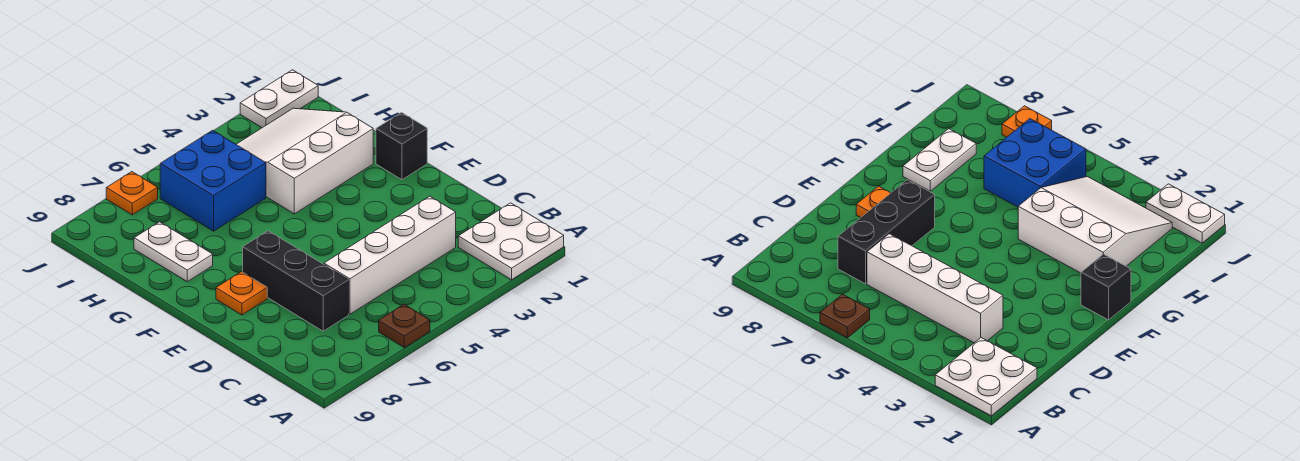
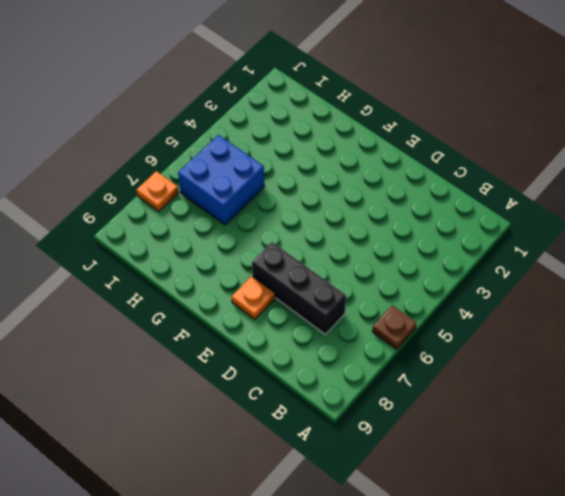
none -> white plate A1:B2 level 1
none -> white brick C3:C6 level 1

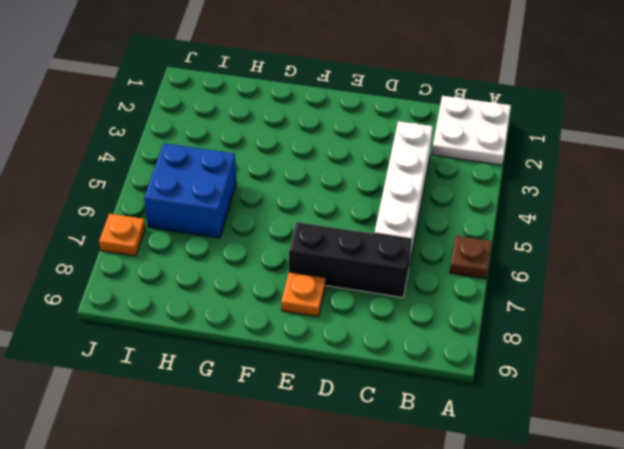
none -> black brick F1 level 1
none -> white slope G2:I4 level 1 top G

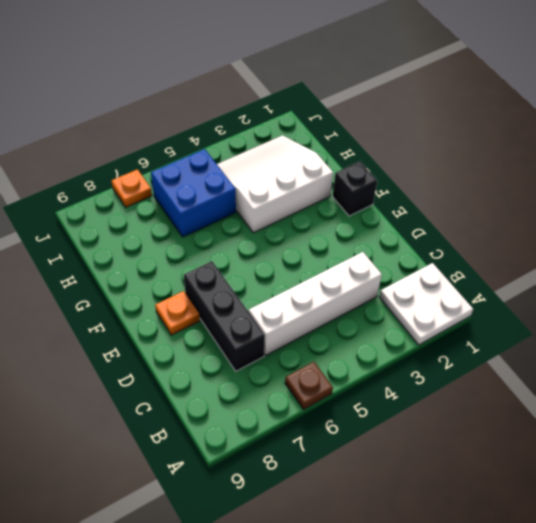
none -> white plate G8:H8 level 1
none -> white plate J1:J2 level 1

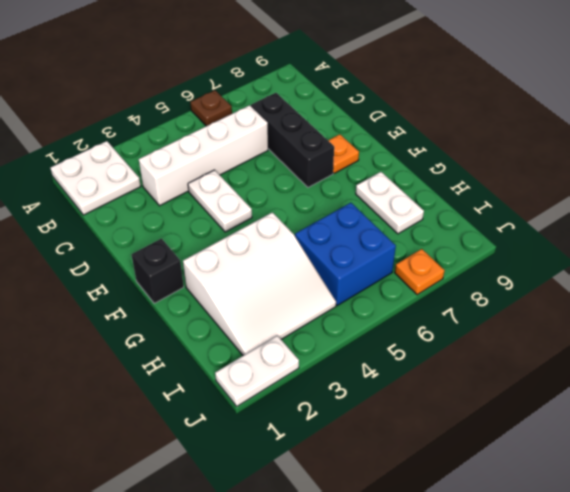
white plate D4:E4 level 1 -> none

